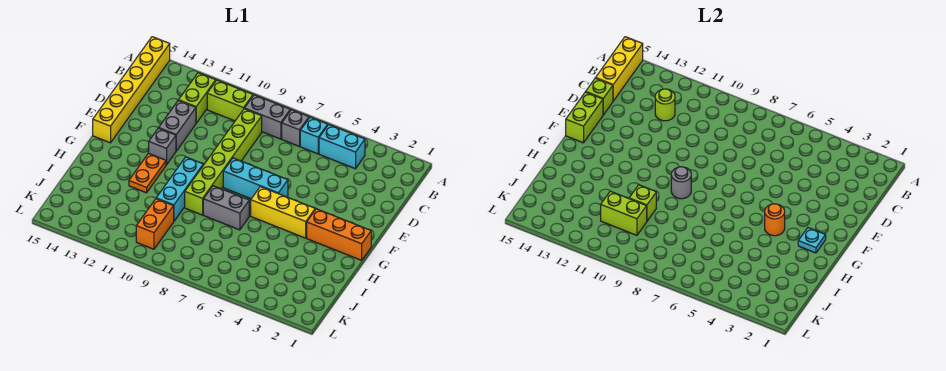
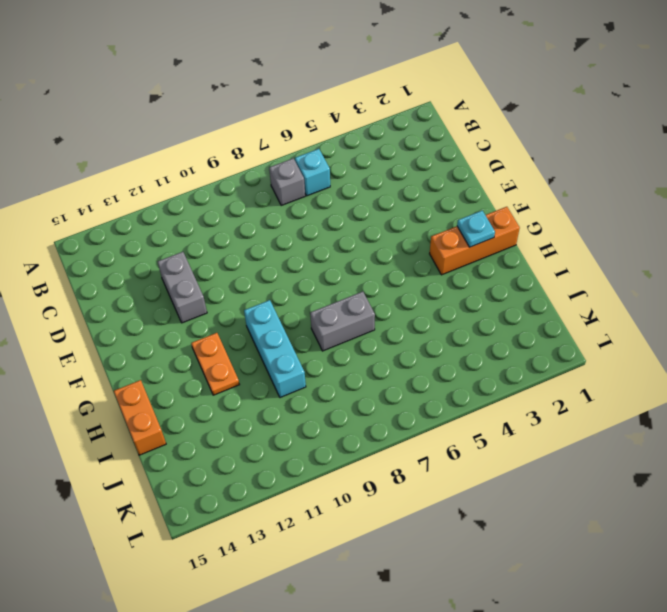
orange brick H15:I15 level 1 -> orange brick J10:K10 level 1
none -> yellow brick A15:F15 level 1
none -> cyan brick B4:B5 level 1
none -> grey brick B8:B9 level 1

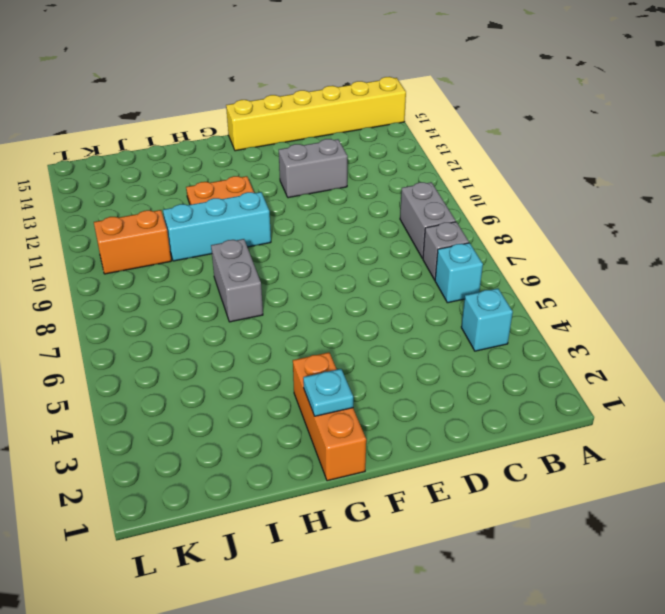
cyan brick B4 level 1 -> cyan brick B4:B5 level 1
none -> lime brick B10:B11 level 1
none -> lime brick B12:C12 level 1
none -> lime brick C9:H9 level 1

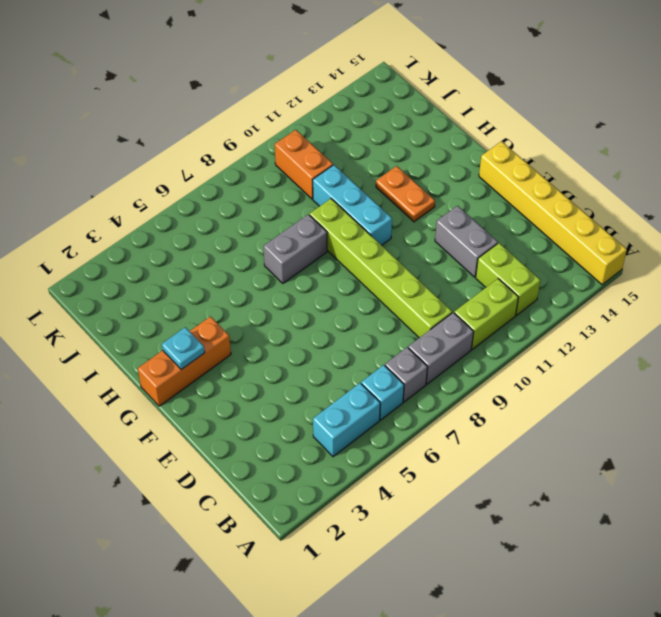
none -> cyan brick F6:F8 level 1
none -> grey brick F12 level 1
none -> yellow brick G4:G6 level 1

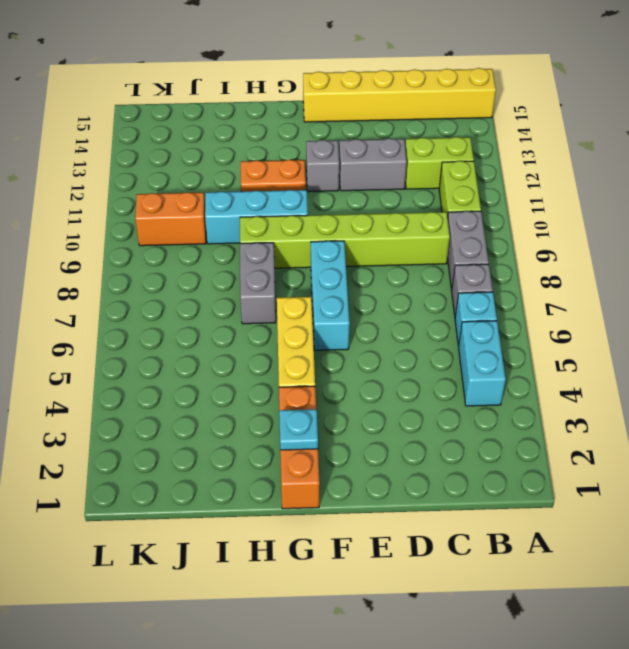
none -> yellow brick A15:C15 level 2
none -> lime round brick C12 level 2
none -> lime brick D15 level 2

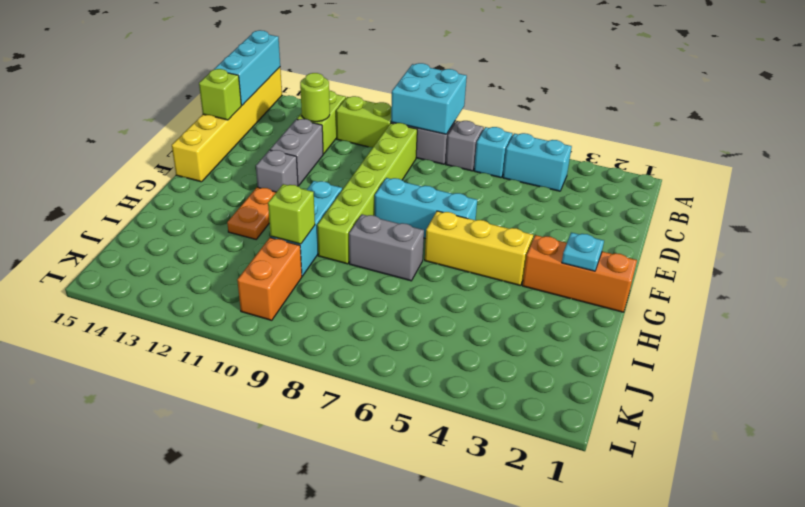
cyan brick A8:B9 level 2 -> none
cyan brick A15:C15 level 2 -> yellow brick A15:C15 level 2
none -> lime brick E15:F15 level 2
none -> orange round brick G4 level 2
none -> grey round brick G9 level 2

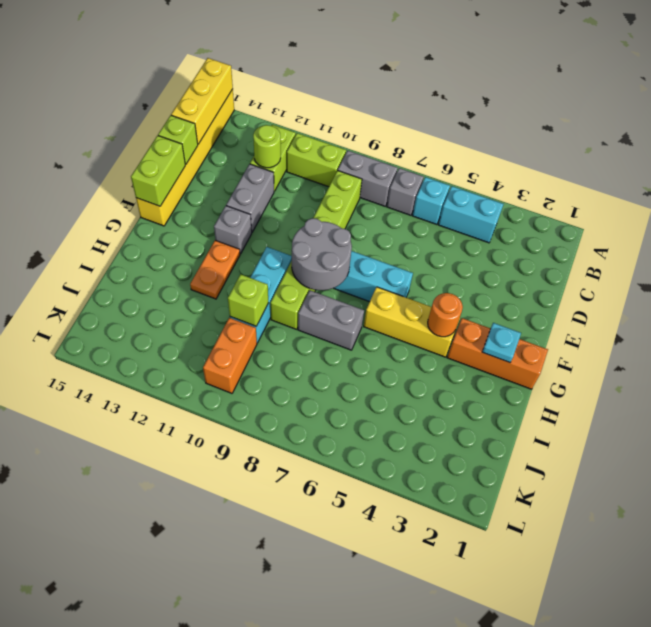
grey round brick F8:G9 level 2 -> grey round brick G9 level 2
none -> lime brick J10:J11 level 2

